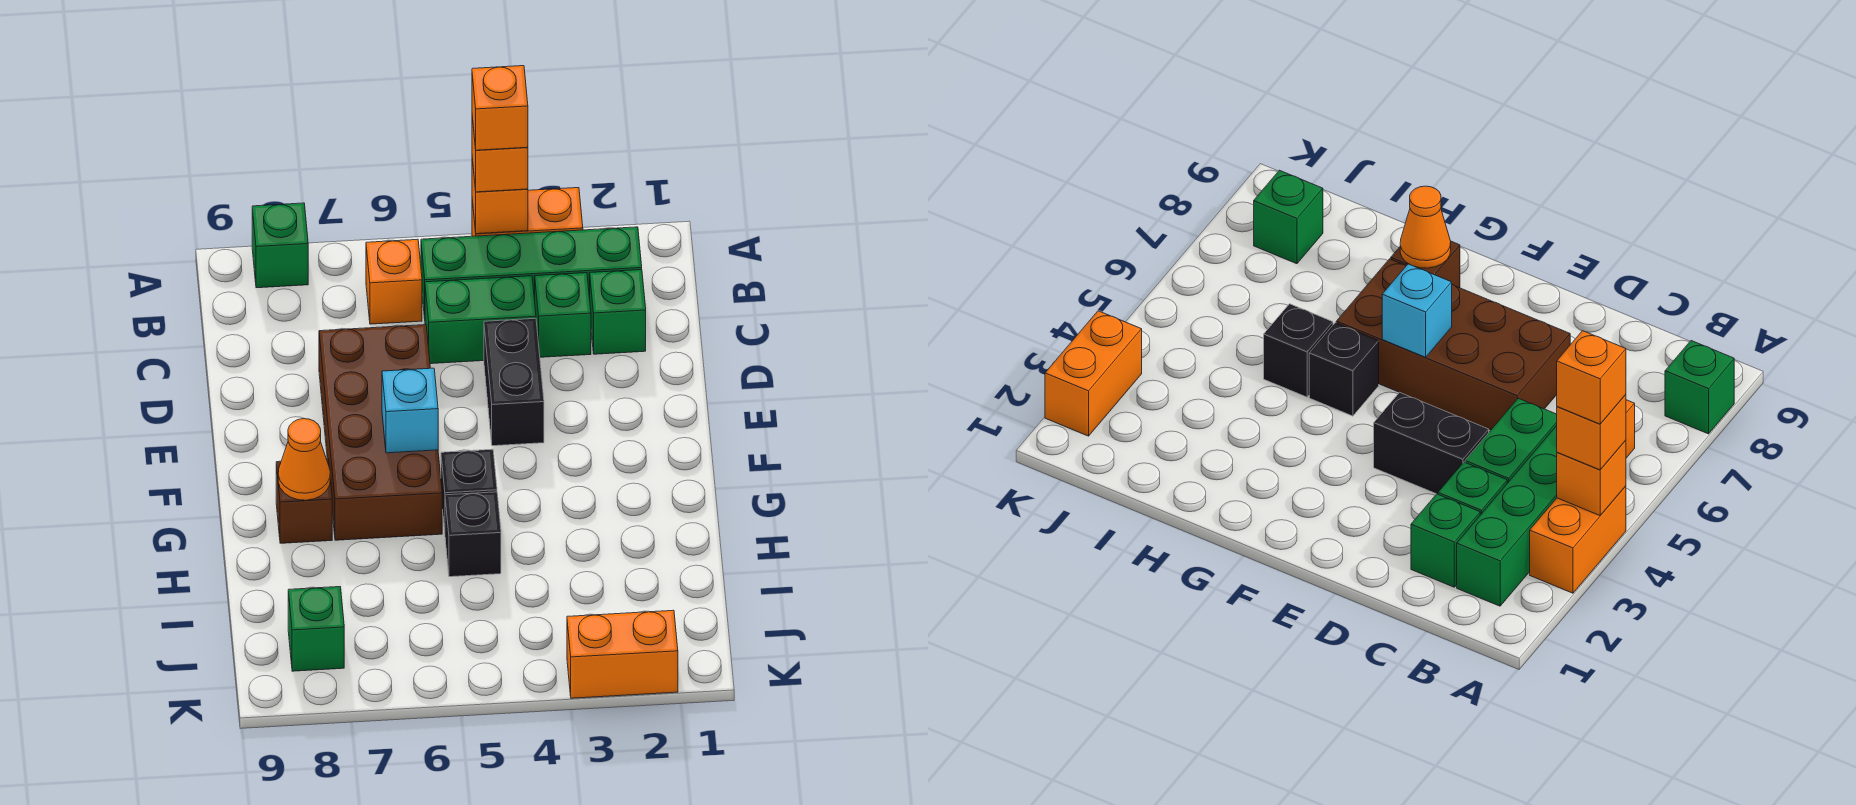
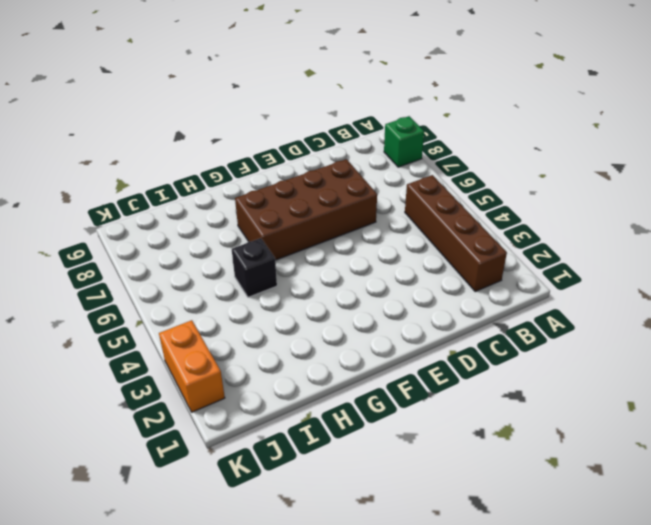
brown brick B2:B5 level 1 -> green brick B2:B5 level 1
none -> orange brick A3:A4 level 1
none -> orange brick B6 level 1
none -> green brick C2 level 1

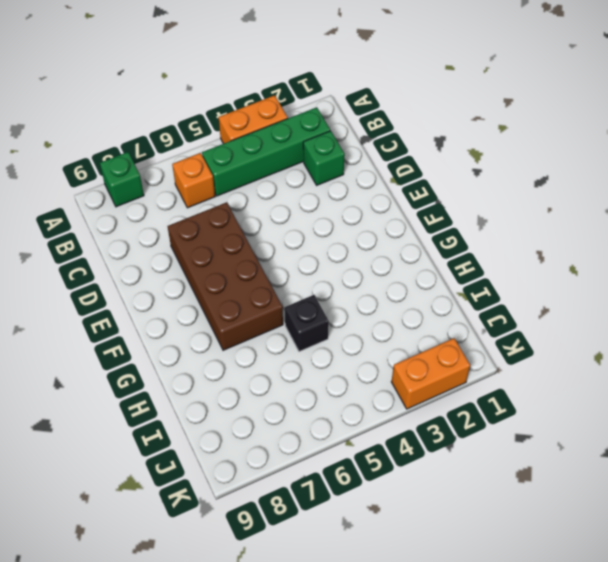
none -> green brick C3 level 1
none -> green brick C4:C5 level 1
none -> black brick D4:E4 level 1

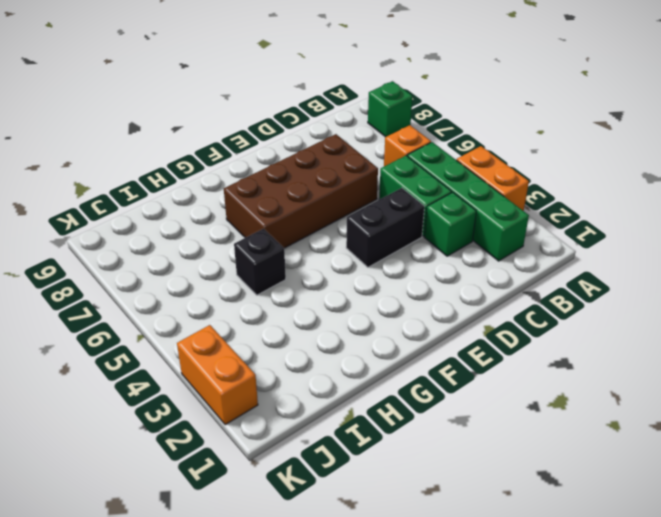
none -> green brick C2 level 1
none -> black brick G5 level 1
none -> brown brick G8 level 1

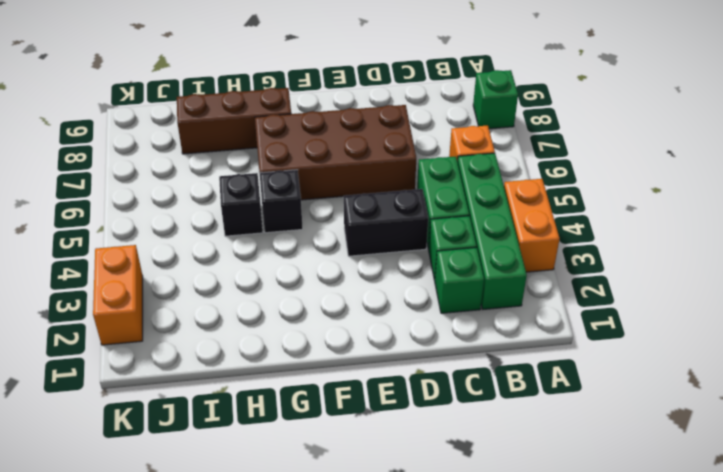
brown brick G8:I8 level 1 -> brown brick G8 level 1
none -> green brick J8 level 1
none -> orange brick A4 level 2
none -> cyan brick F6 level 2

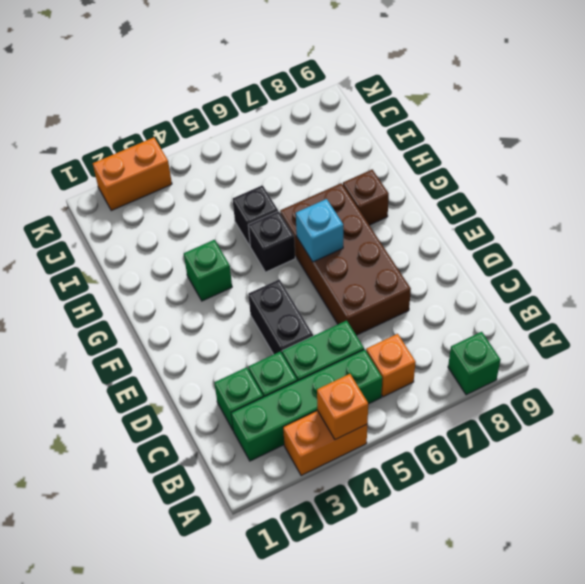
green brick G3 level 1 -> green brick J8 level 1
none -> orange cone G8 level 2
none -> orange brick A4 level 3
none -> orange brick A4 level 4

